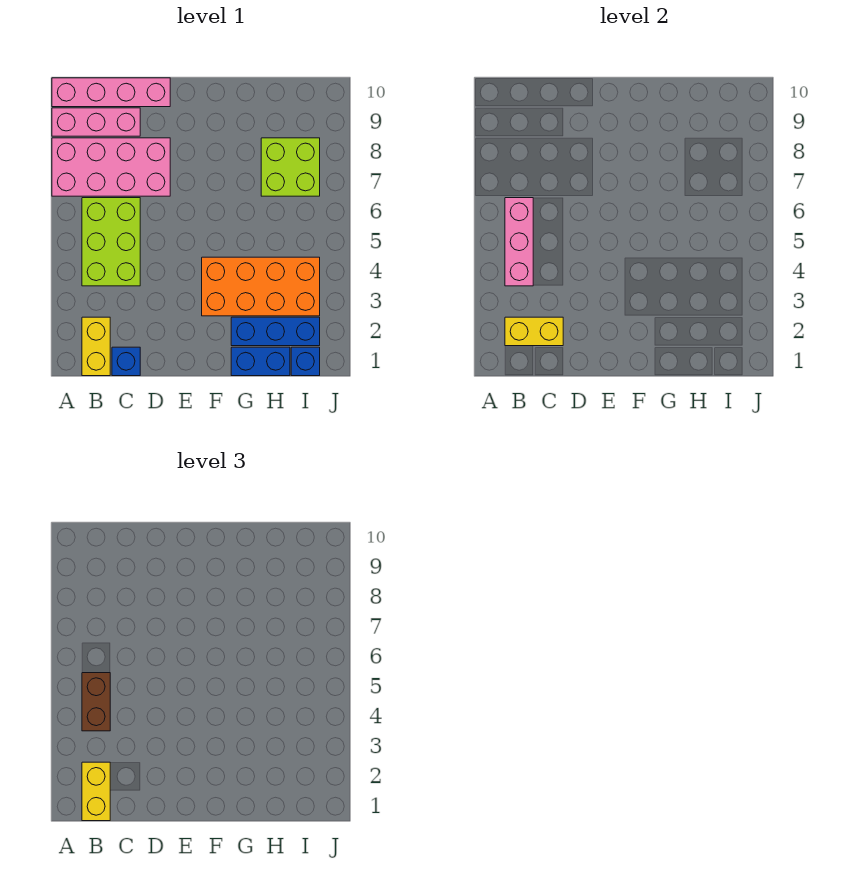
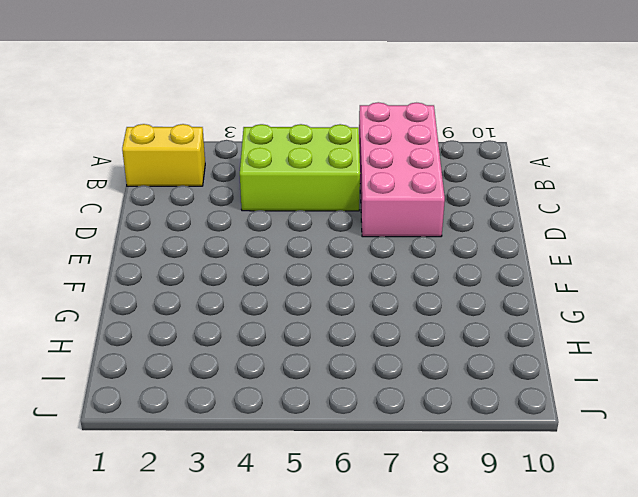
none -> pink brick A9:C9 level 1
none -> pink brick A10:D10 level 1
none -> blue brick C1 level 1

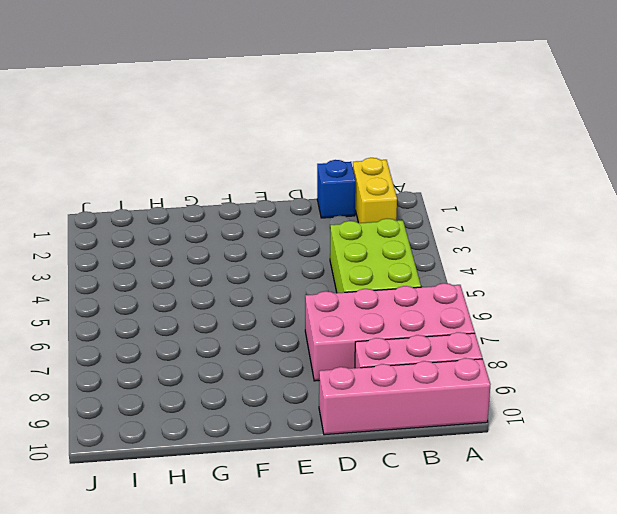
none -> orange brick F3:I4 level 1
none -> blue brick G1:H1 level 1
none -> blue brick G2:I2 level 1

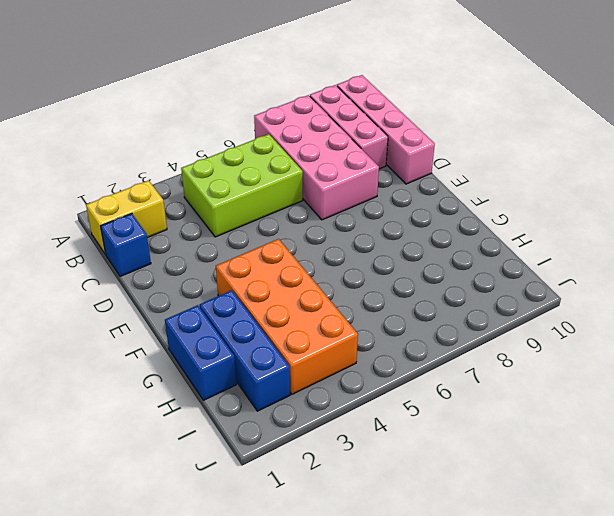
none -> lime brick H7:I8 level 1
none -> blue brick I1 level 1
none -> yellow brick B2:C2 level 2

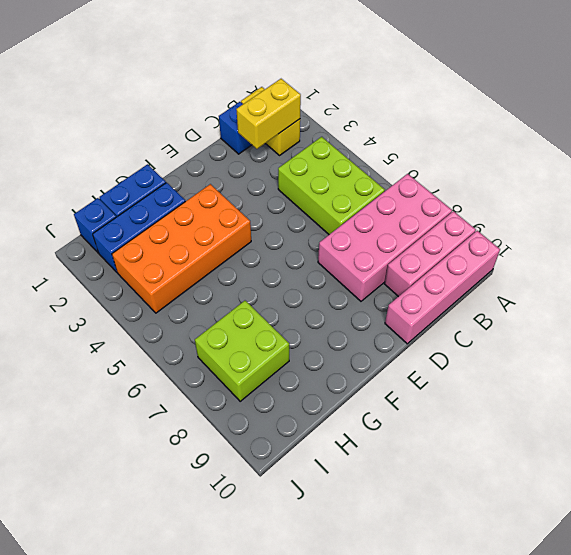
none -> pink brick B4:B6 level 2
none -> yellow brick B1:B2 level 3
none -> brown brick B4:B5 level 3

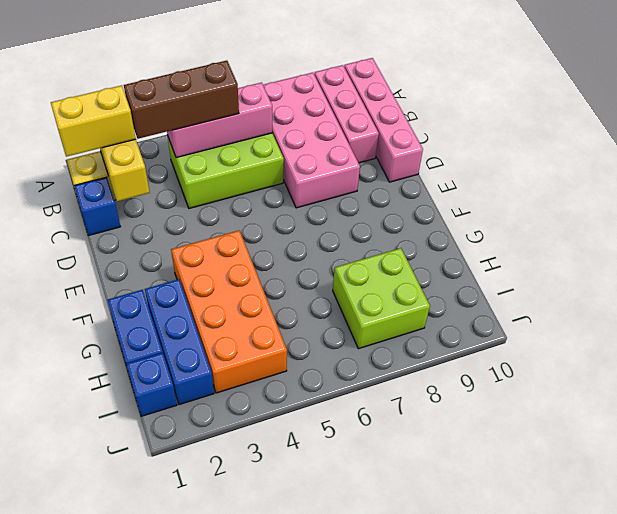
brown brick B3:B5 level 3 -> brown brick B4:B5 level 3

